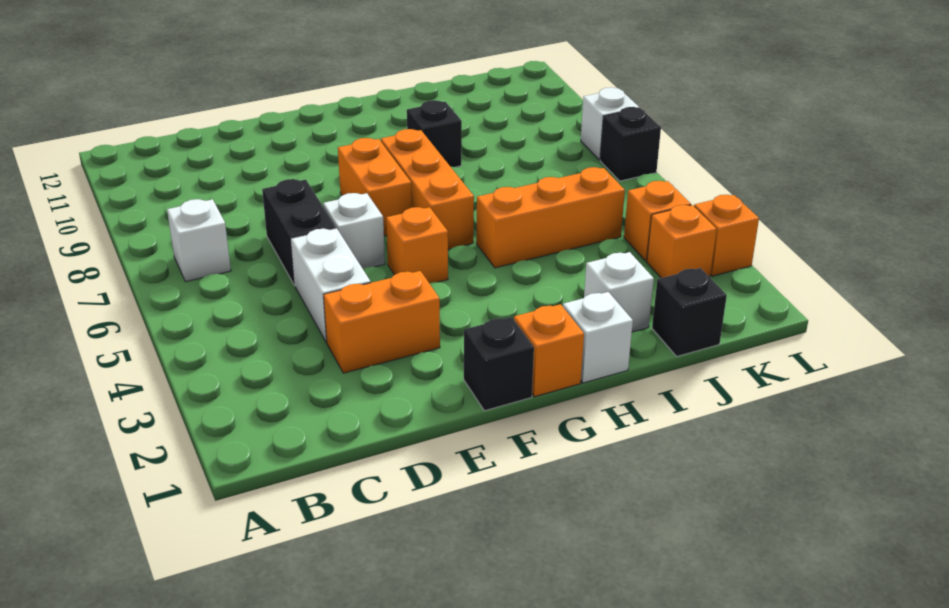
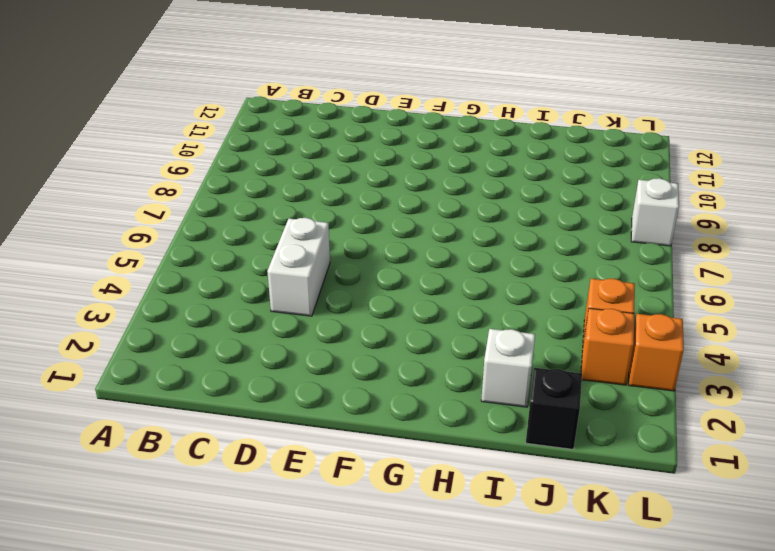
none -> white brick B7 level 1
none -> orange brick D3:E3 level 1
none -> black brick D6:D7 level 1

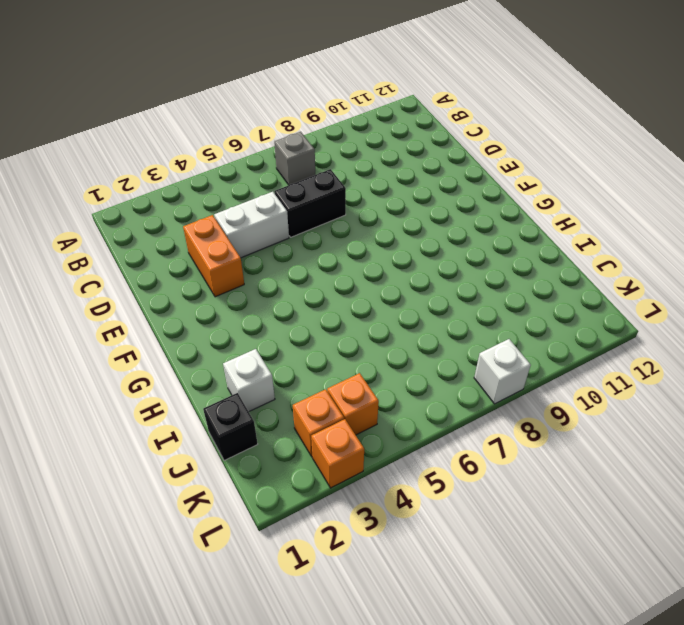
grey brick B7 level 1 -> white brick B7 level 1
none -> white brick E6 level 1
none -> black brick F1 level 1
none -> orange brick F5 level 1

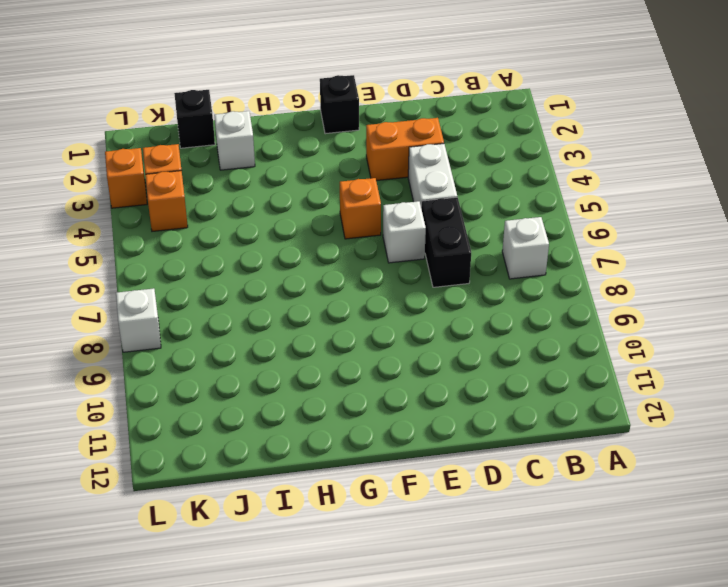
none -> orange brick F7:F8 level 1
none -> orange brick G1 level 1
none -> orange brick G6:G8 level 1

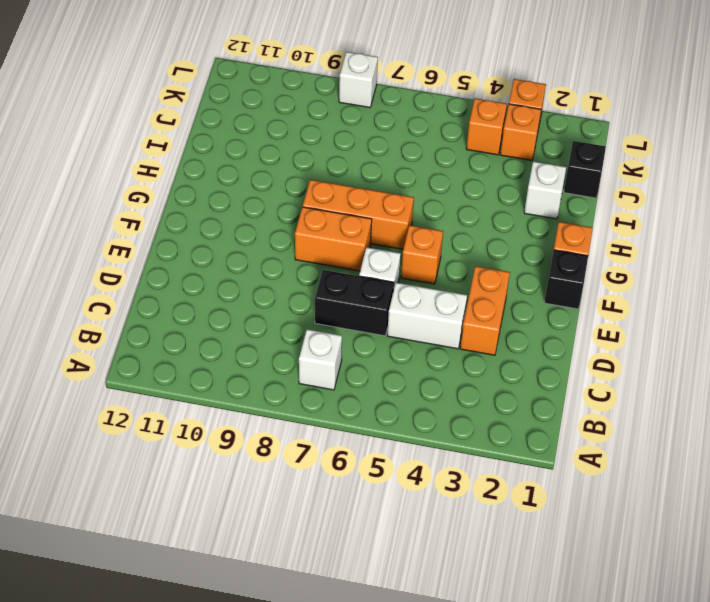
none -> white brick H1 level 1
none -> orange brick H5:J5 level 1
none -> black brick H9 level 1

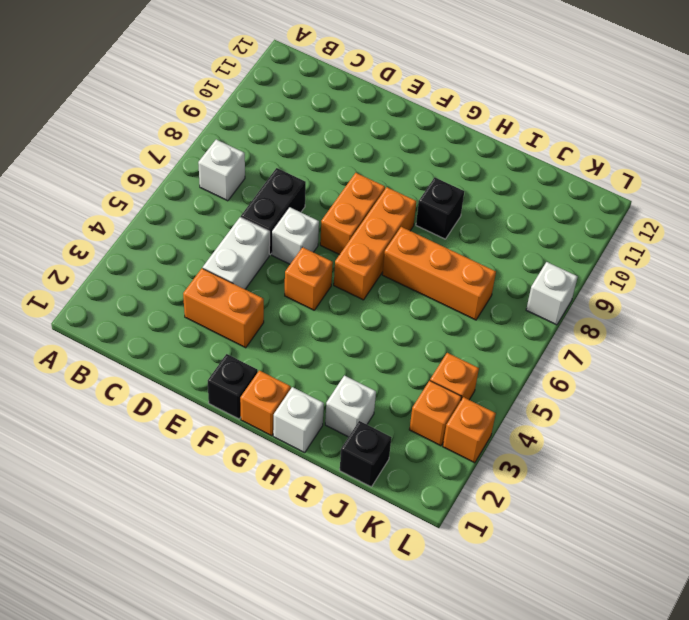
orange brick H7:J7 level 1 -> orange brick H5:J5 level 1
none -> black brick L7 level 1

